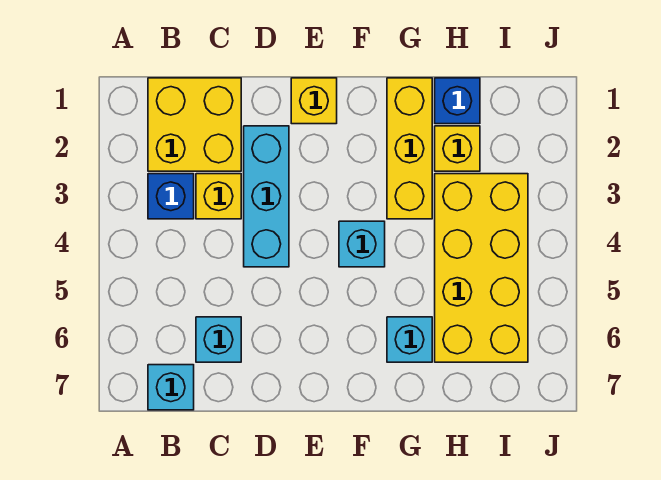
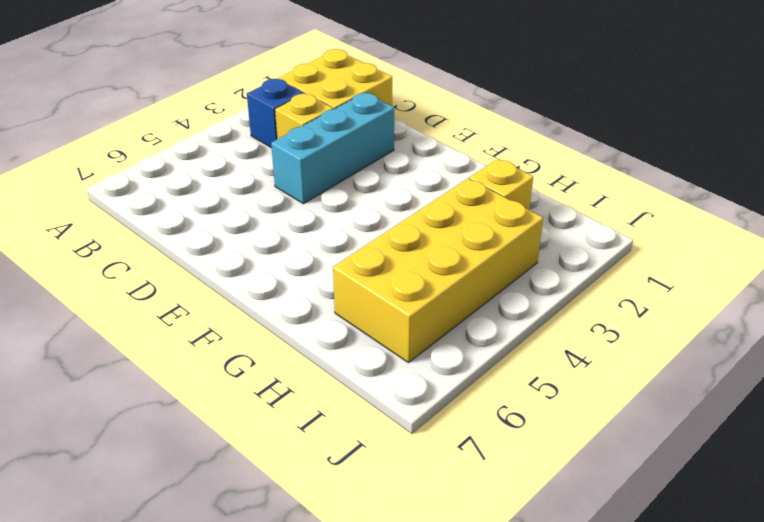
none -> cyan brick B7 level 1
none -> cyan brick C6 level 1
none -> yellow brick E1 level 1

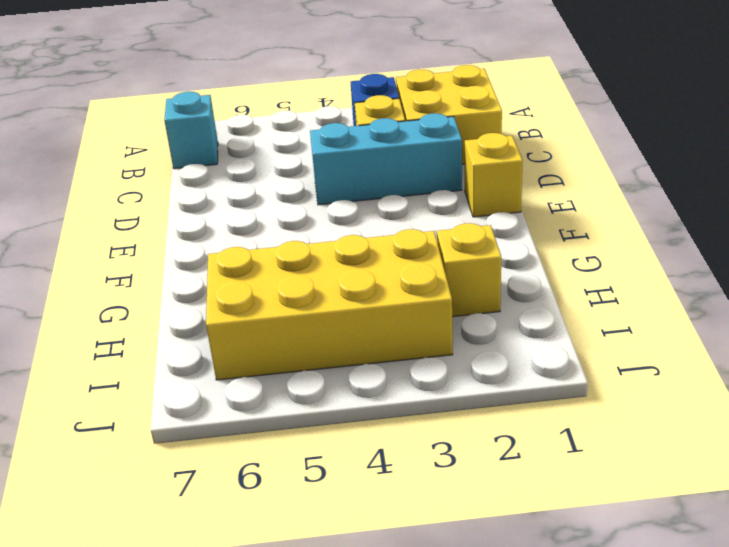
none -> cyan brick C6 level 1
none -> cyan brick F4 level 1
none -> yellow brick G1:G3 level 1

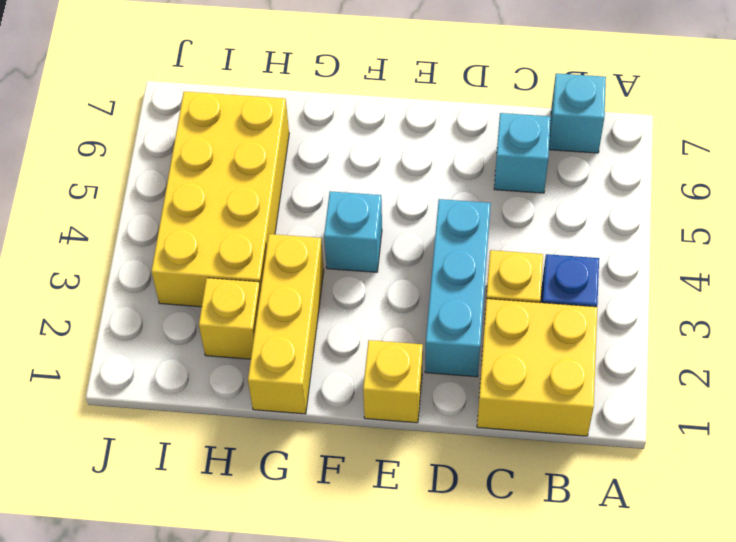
none -> cyan brick G6 level 1
none -> blue brick H1 level 1

